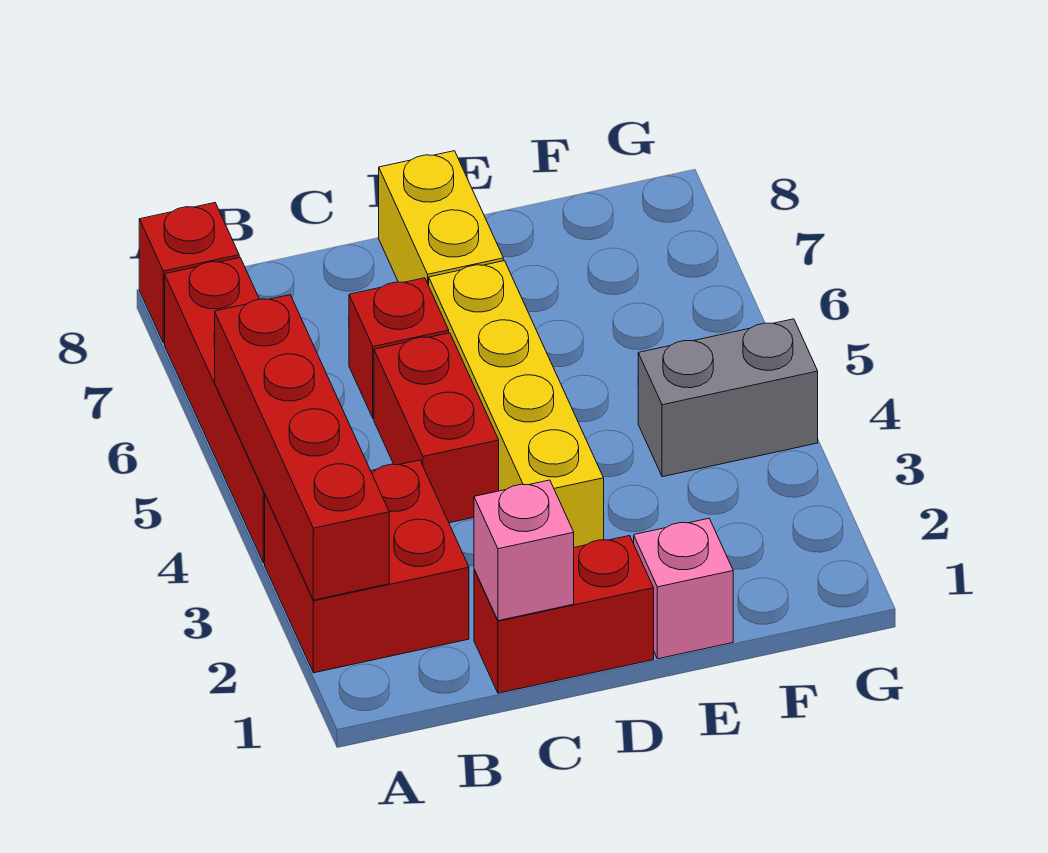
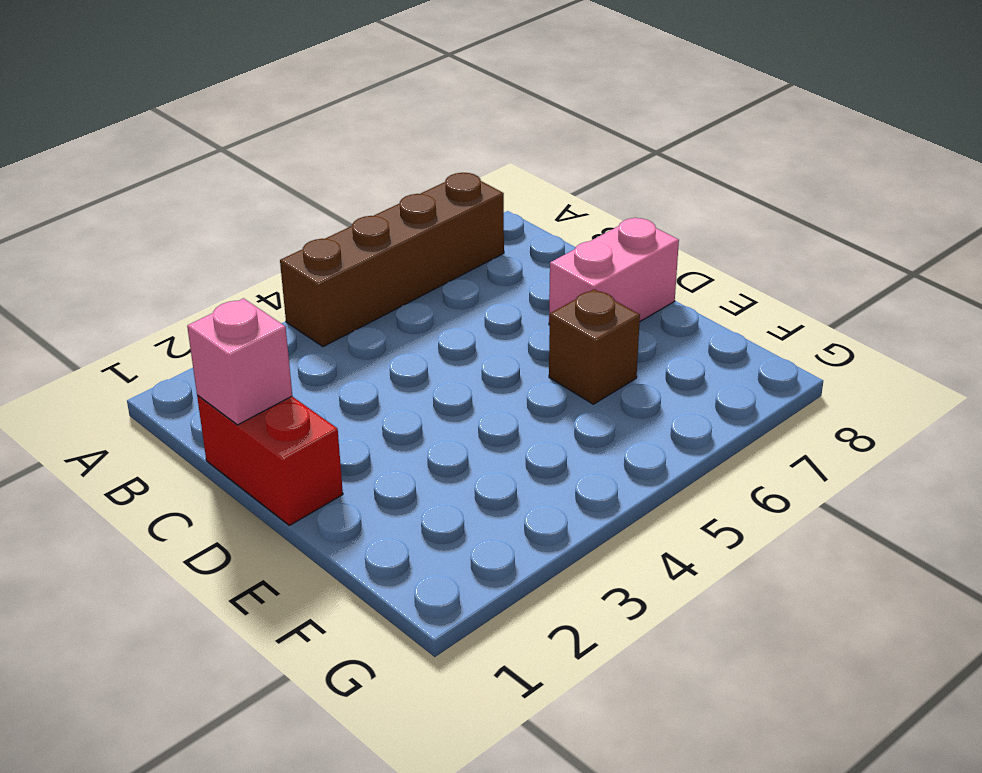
brown brick A4:A7 level 1 -> red brick A4:A7 level 1
pink brick D7:D8 level 1 -> yellow brick D7:D8 level 1
brown brick E6 level 1 -> none
none -> red brick A2:B3 level 1
none -> red brick A8 level 1
none -> red brick C4:C5 level 1

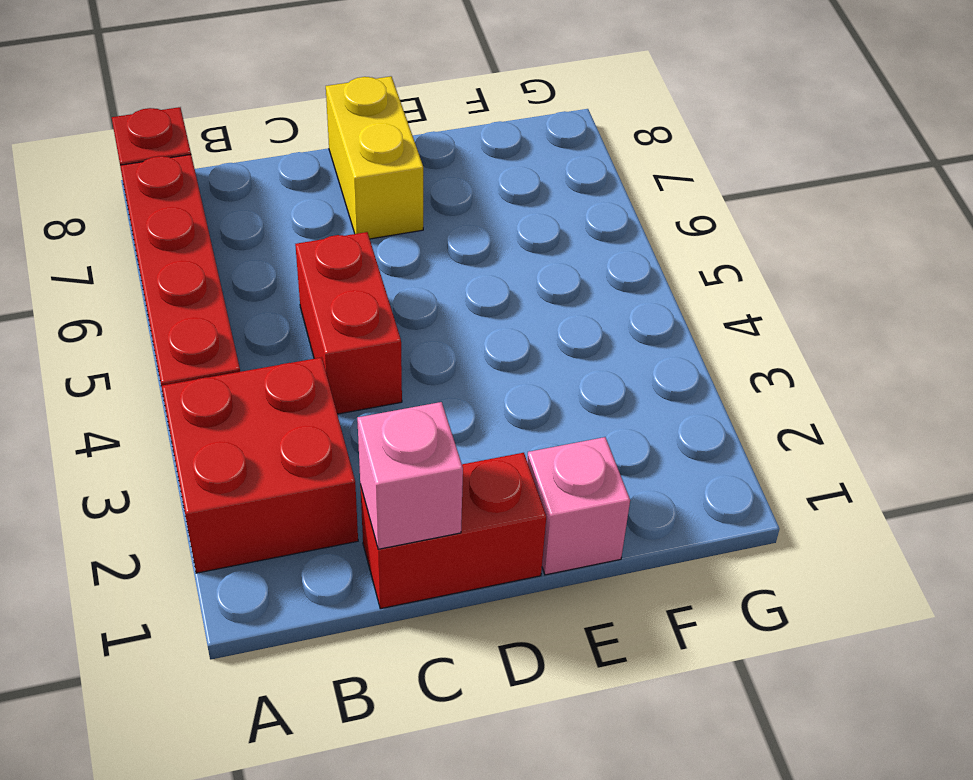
none -> red brick C6 level 1
none -> yellow brick D3:D6 level 1
none -> grey brick F4:G4 level 1

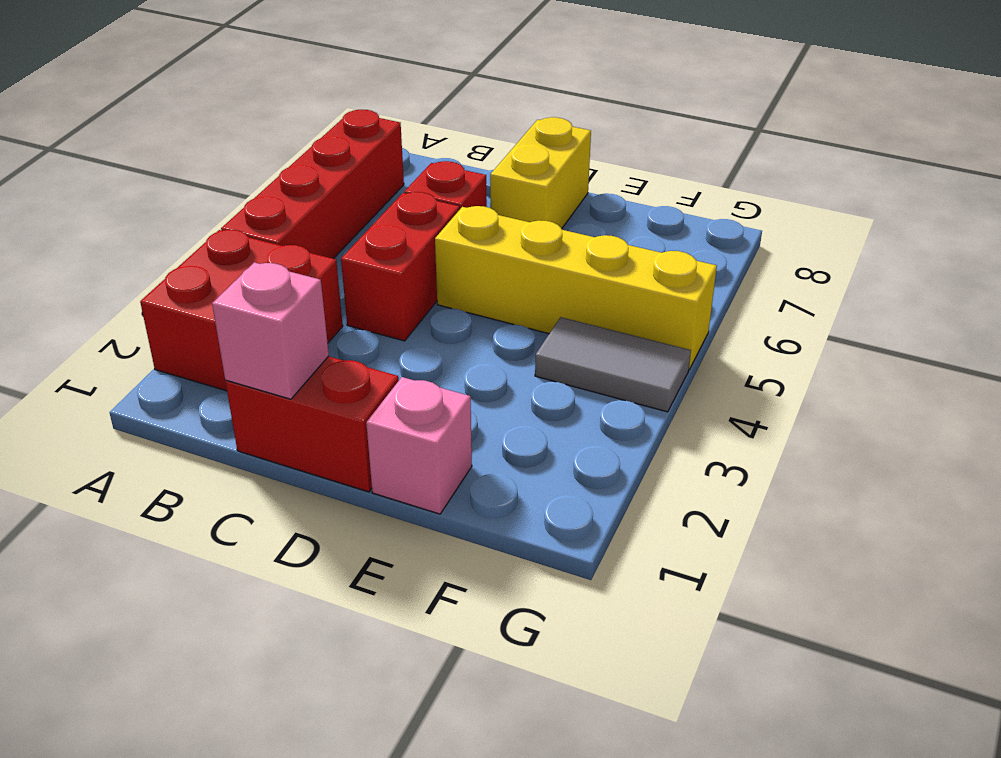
yellow brick D5:G5 level 1 -> yellow brick D3:D6 level 1
grey tile F4:G4 level 1 -> grey brick F4:G4 level 1
none -> red brick A8 level 1
none -> red brick A2:A5 level 2

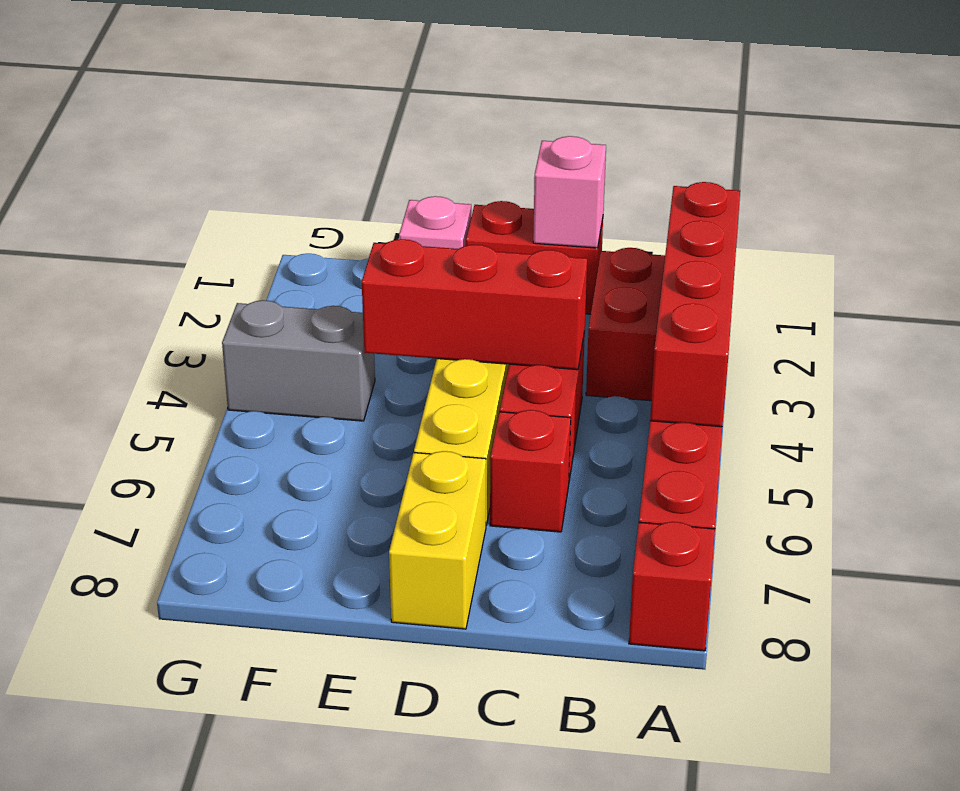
red brick C4:E4 level 2 -> none

